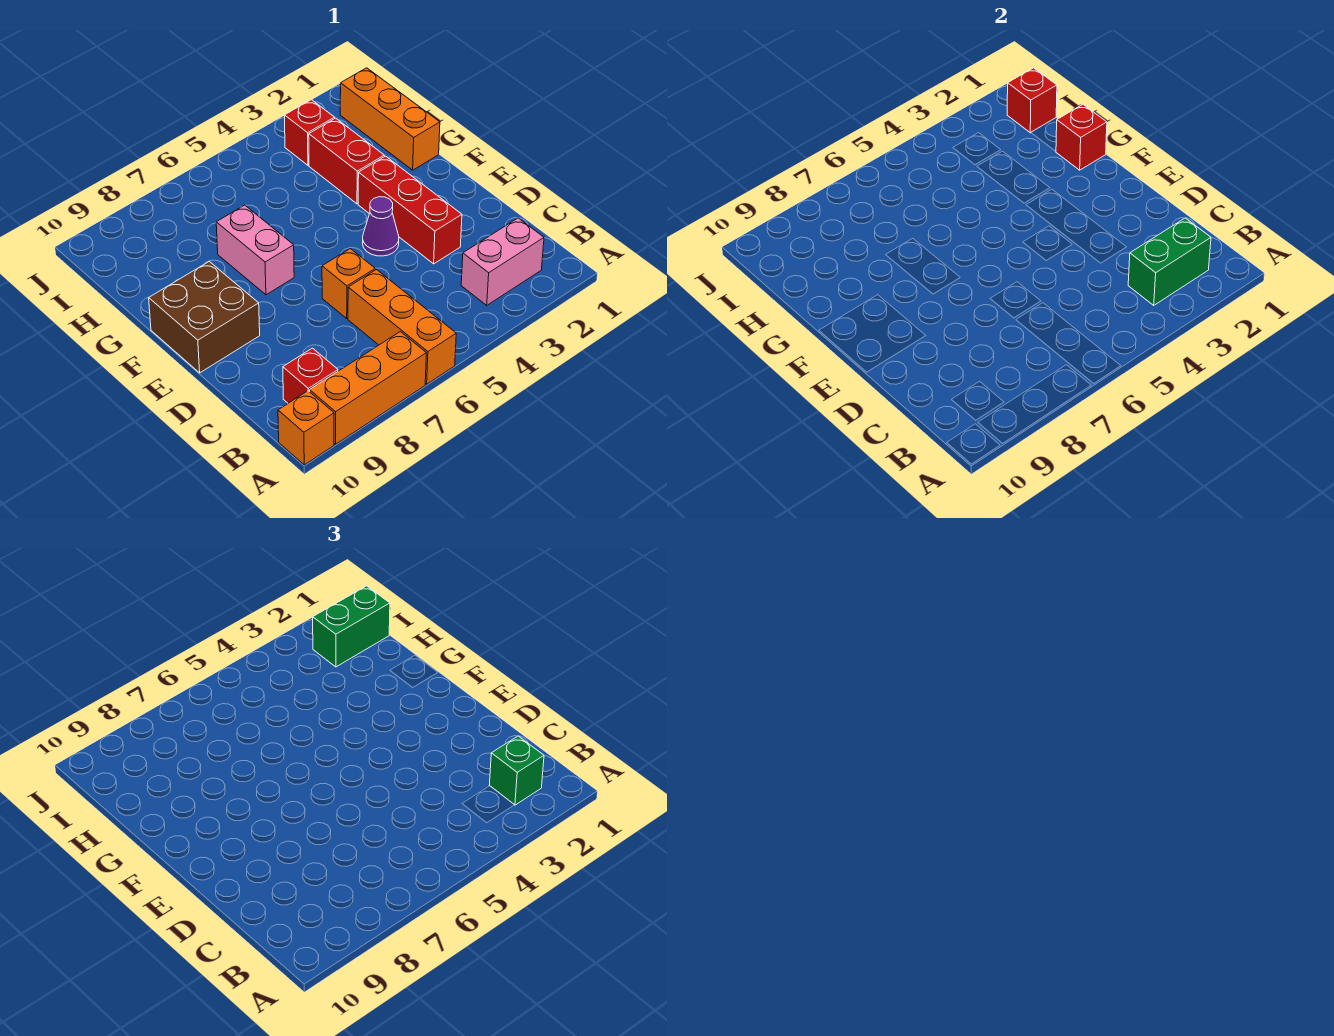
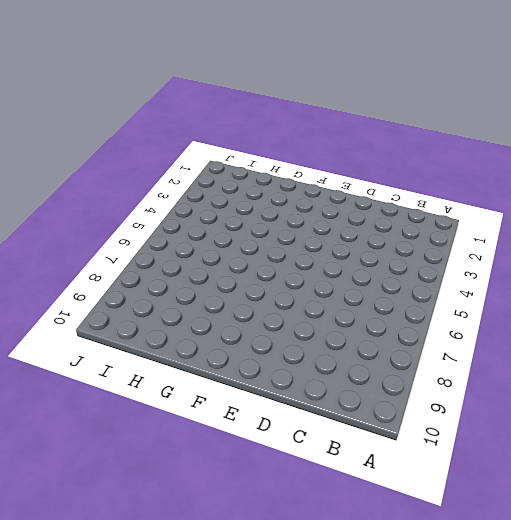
none -> orange brick A6:C6 level 1
none -> orange brick A7:A9 level 1
none -> orange brick A10 level 1

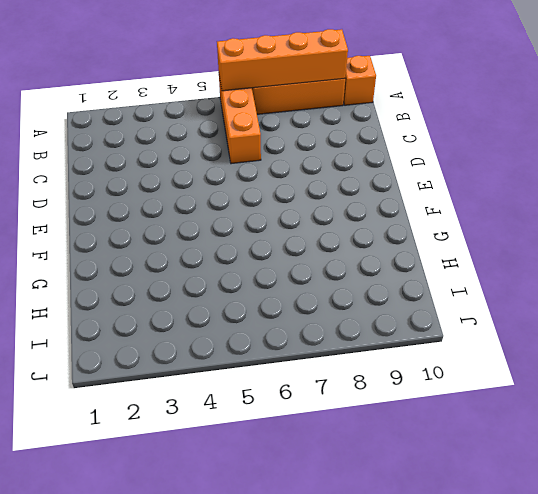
orange brick A6:A9 level 2 -> none
none -> pink brick B2:B3 level 1
none -> red brick B9 level 1
none -> red brick D3:F3 level 1

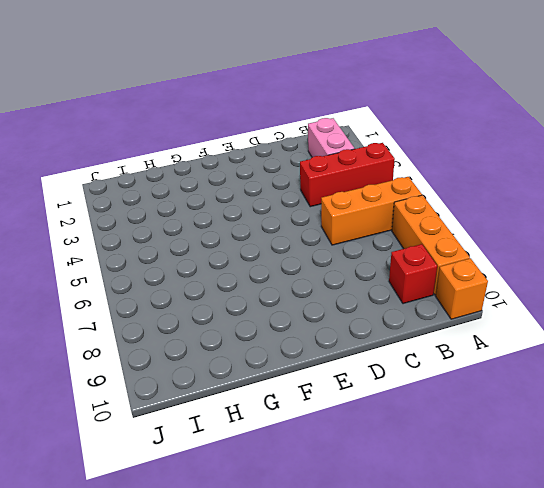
red brick A4:C4 level 1 -> red brick D3:F3 level 1
none -> orange brick D6 level 1
none -> purple cone E4 level 1
none -> brown brick E9:F10 level 1

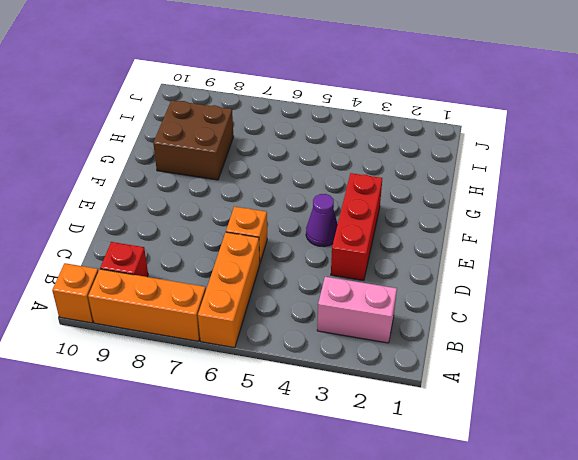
brown brick G8:H9 level 1 -> brown brick E9:F10 level 1
none -> pink brick F7:G7 level 1
none -> orange brick G1:I1 level 1
none -> red brick G3:H3 level 1

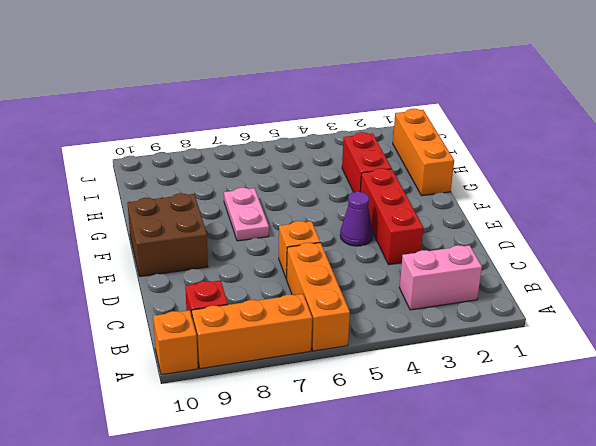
pink plate F7:G7 level 1 -> pink brick F7:G7 level 1
none -> red brick I3 level 1
none -> green brick B2:B3 level 2
none -> red brick G1 level 2

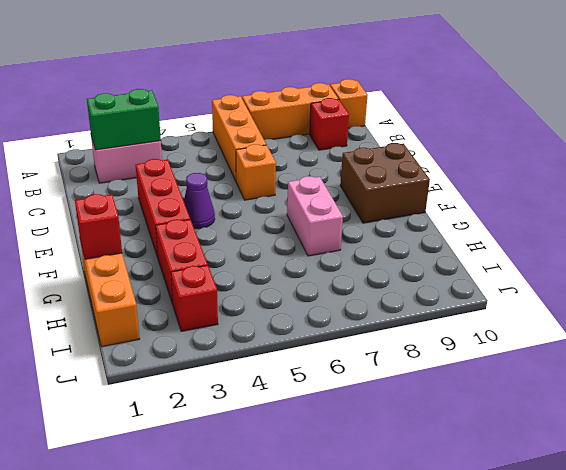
none -> red brick I1 level 2
none -> green brick B2 level 3
none -> green brick I1:I2 level 3

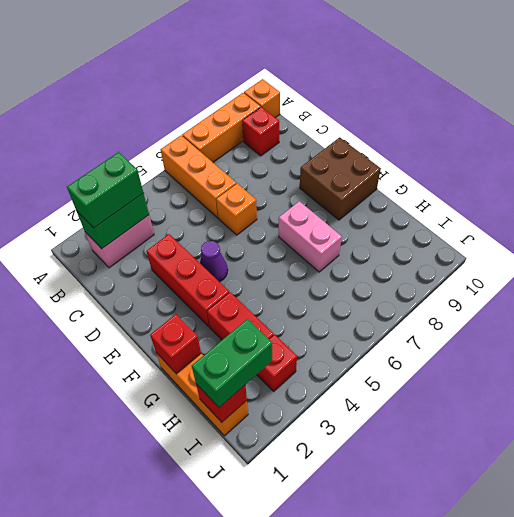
green brick B2:B3 level 3 -> green brick B2 level 3

